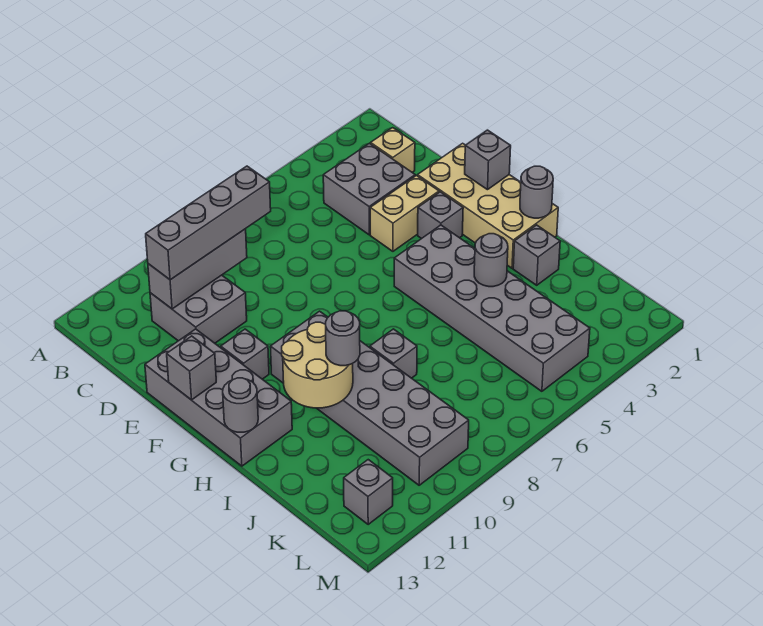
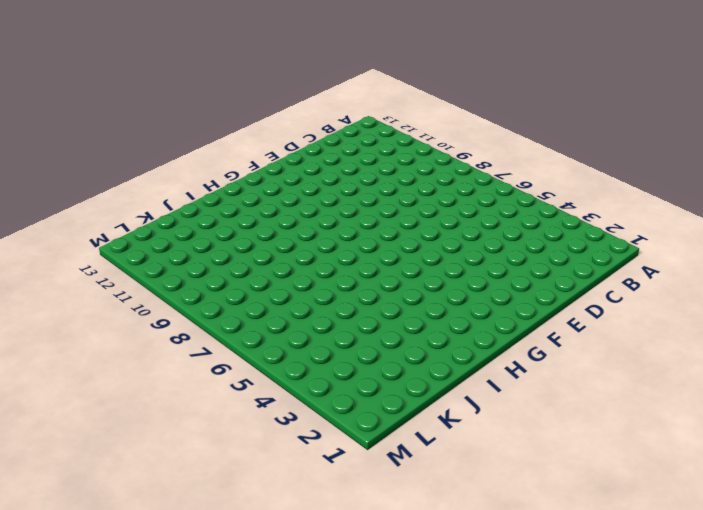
none -> tan brick C2 level 1
none -> grey brick C3:D4 level 1
none -> grey brick C10:D11 level 1

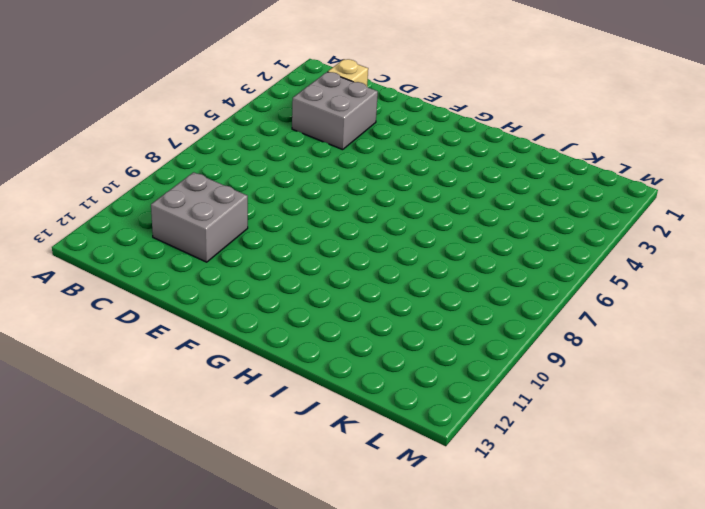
none -> tan brick E1:H2 level 1
none -> tan brick E3:E4 level 1
none -> grey brick E12:H13 level 1

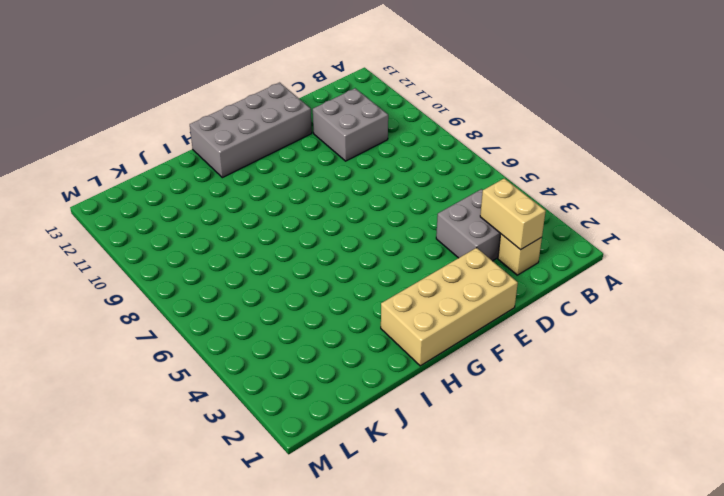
tan brick C2:C3 level 2 -> tan brick E3:E4 level 1
none -> grey brick F3 level 1
none -> grey brick F11 level 1
none -> grey brick G4:L5 level 1

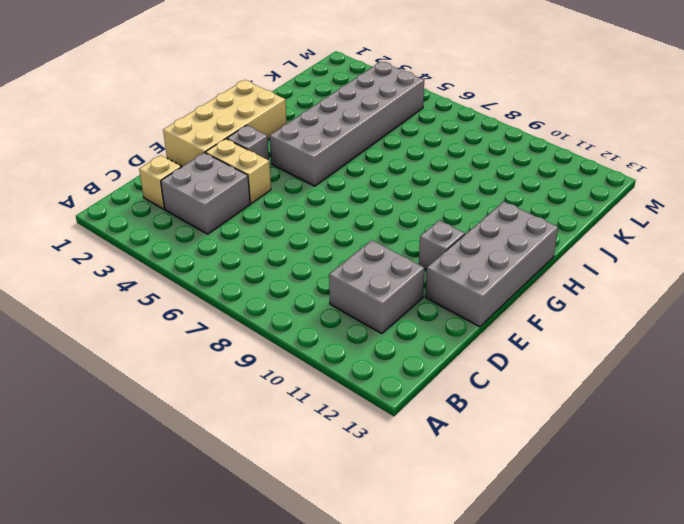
none -> grey brick G9:L10 level 1
none -> grey brick I2 level 1
none -> grey brick I8 level 1

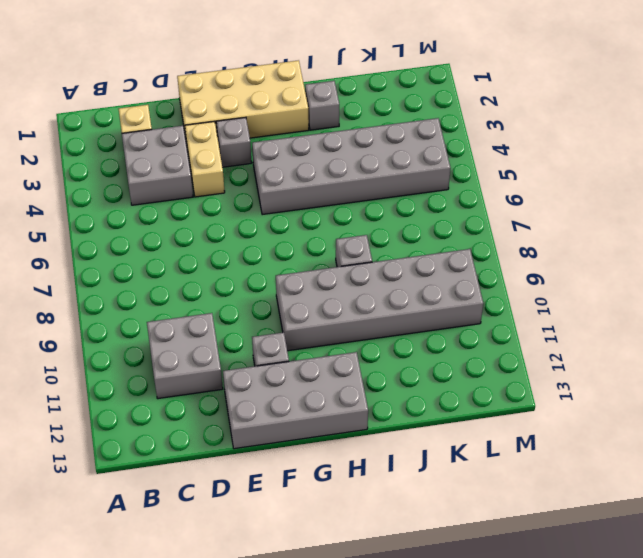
none -> grey brick L12 level 1
none -> grey brick C9:C11 level 2
none -> grey brick F1 level 2

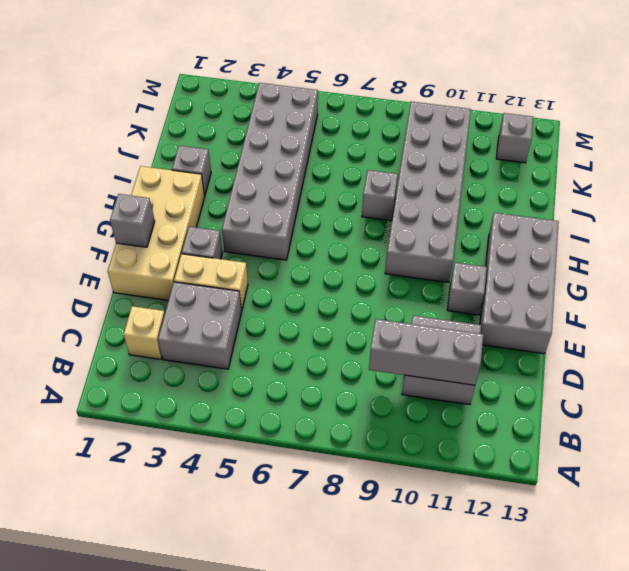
none -> grey brick F13 level 2
none -> grey round brick H1 level 2
none -> tan round brick H10:I11 level 2

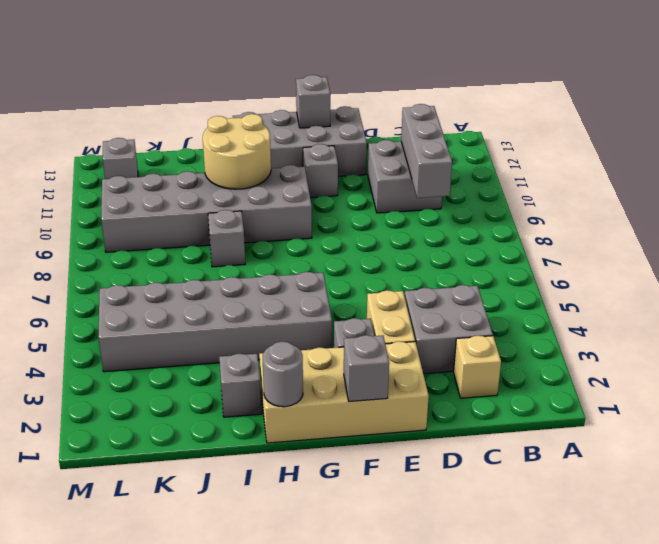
none -> grey round brick H13 level 2
none -> grey round brick I4 level 2
none -> grey brick C8:C11 level 3

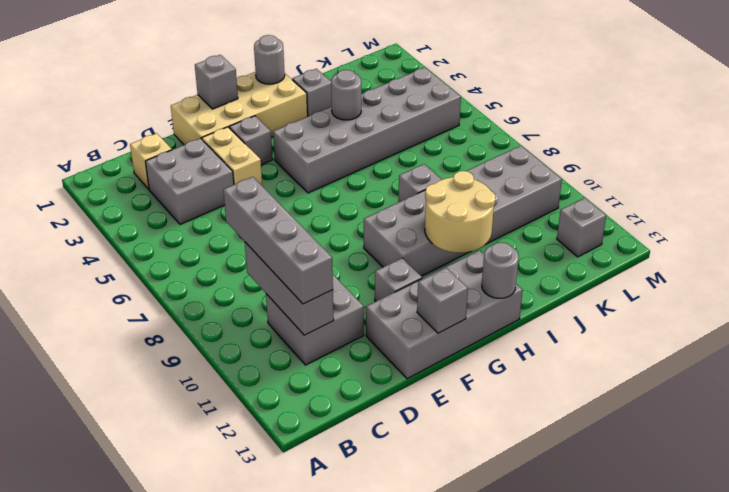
none -> grey round brick I10 level 3

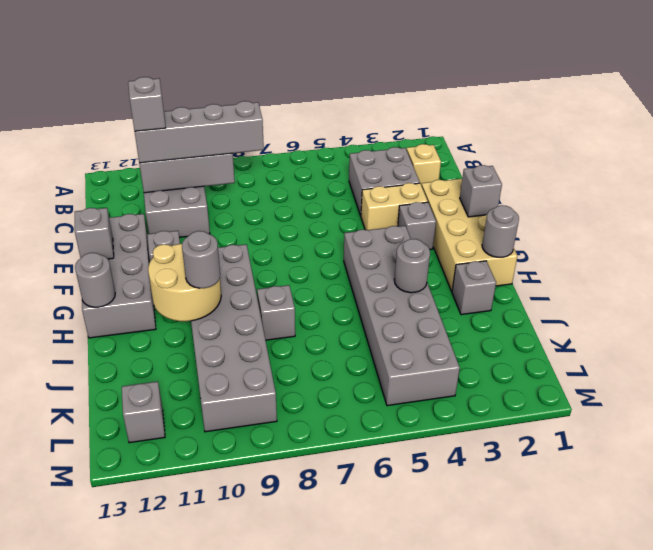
grey brick C11 level 4 -> none

